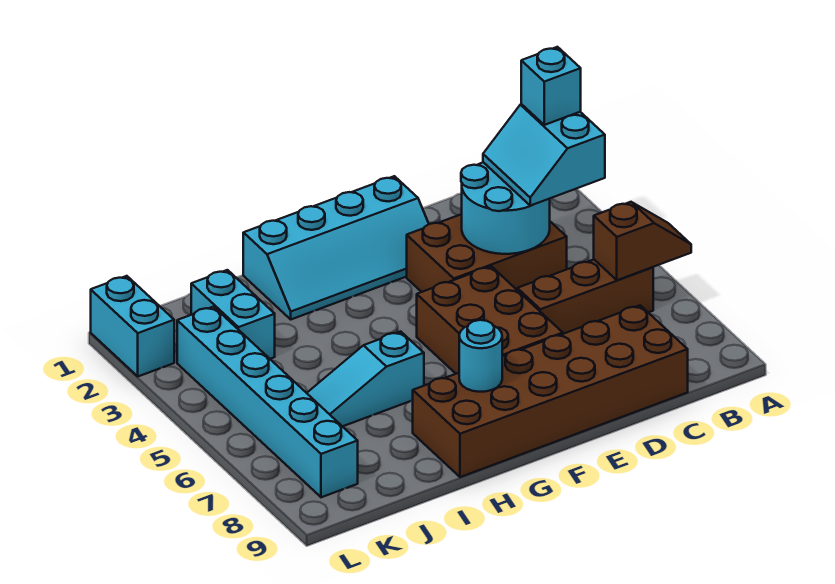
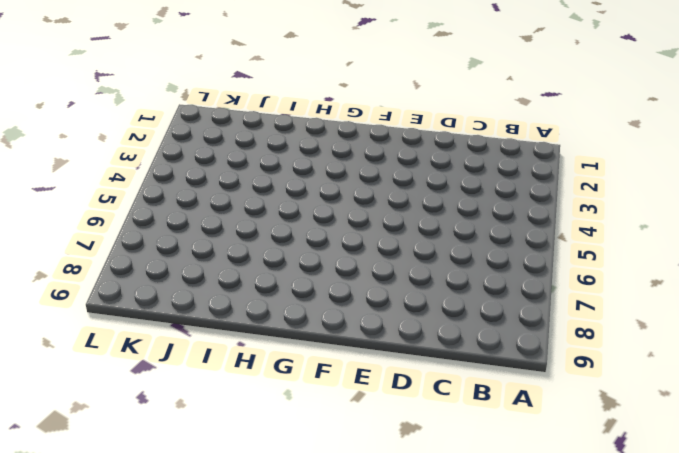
none -> brown brick B6:D6 level 1
none -> brown brick C3:E4 level 1
none -> brown brick C8:H9 level 1

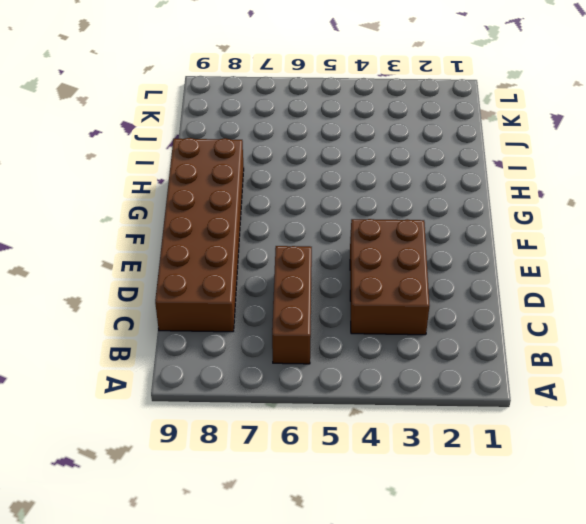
none -> cyan slope E1:H2 level 1 top 1
none -> brown brick E5:F7 level 1
none -> cyan slope H6:J6 level 1 top H

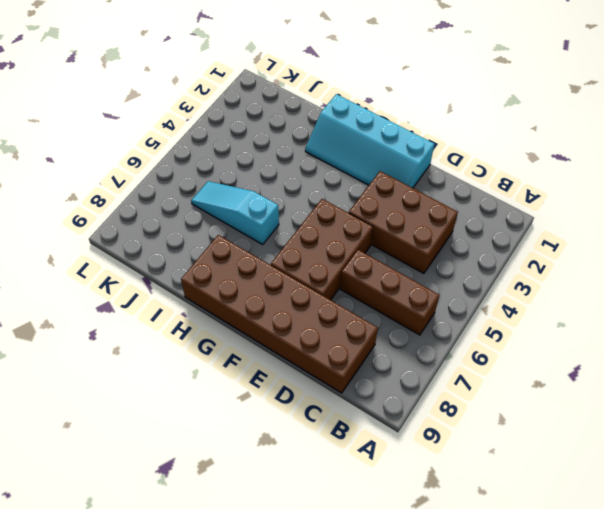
none -> cyan brick J2:J3 level 1
none -> cyan brick K3:K8 level 1
none -> cyan brick L1:L2 level 1

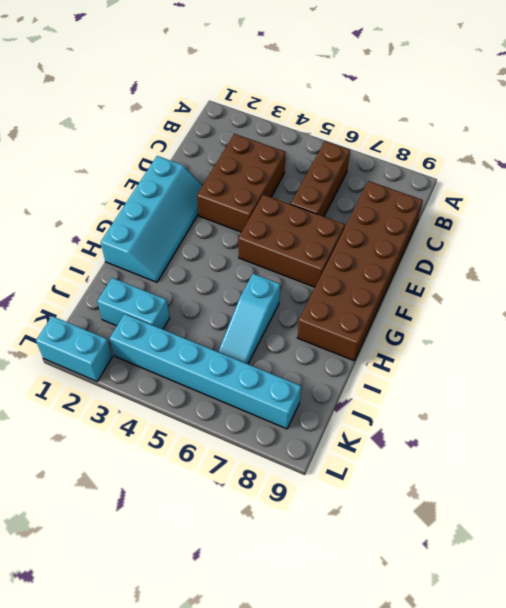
none -> brown slope A6:B6 level 2 top B
none -> cyan round brick C3:D4 level 2
none -> cyan round brick G8 level 2

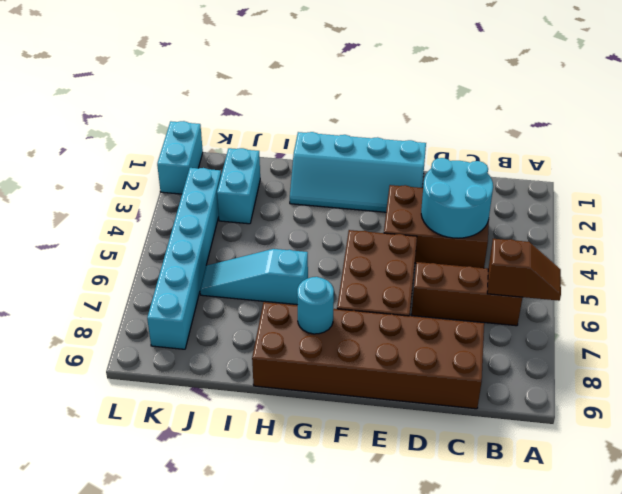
none -> cyan slope B3:C4 level 3 top B
none -> cyan brick B3 level 4

